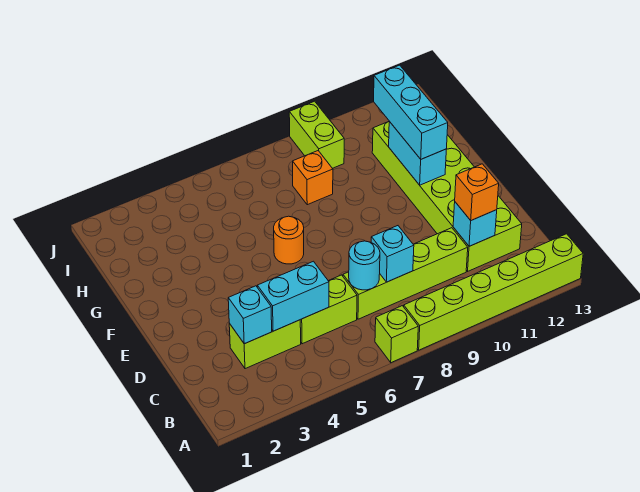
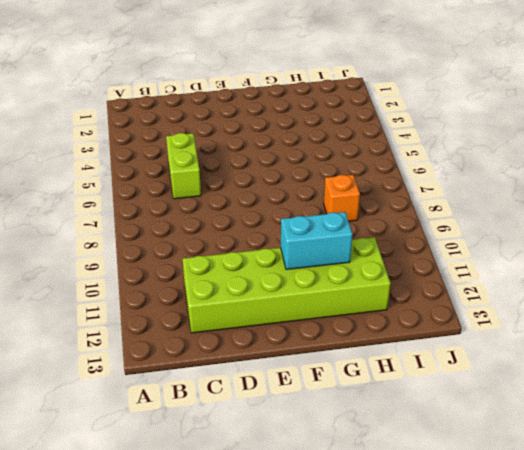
none -> lime brick A7 level 1
none -> lime brick A8:A13 level 1
none -> lime brick C3:C4 level 1

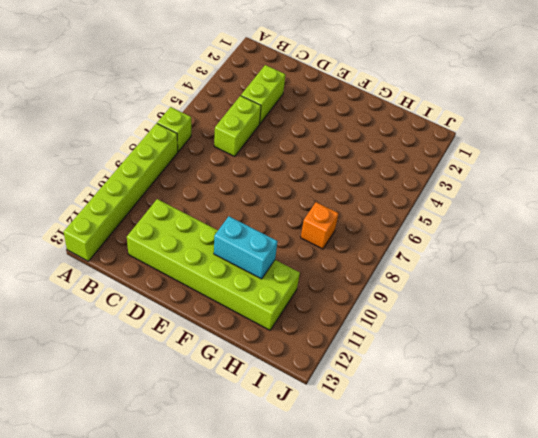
none -> lime brick C7:C10 level 1
none -> orange round brick F6 level 1
none -> lime brick I9:J9 level 1

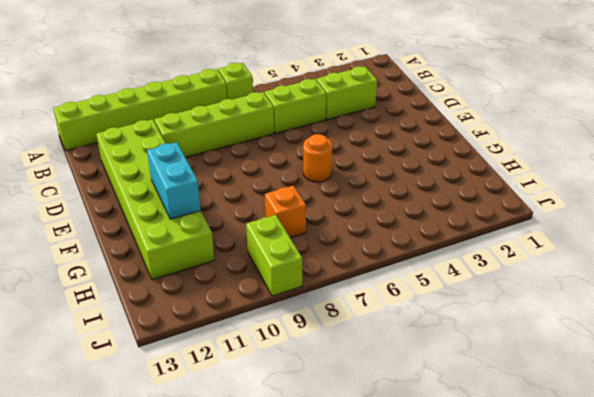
none -> cyan brick C3 level 2
none -> cyan brick C4:C5 level 2
none -> cyan round brick C7 level 2

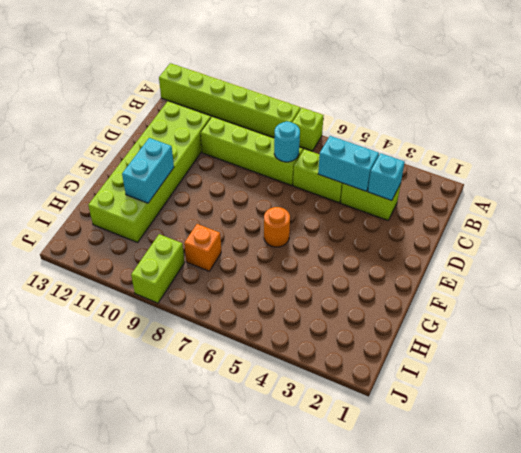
none -> cyan brick C8 level 2
none -> cyan brick C11 level 2
none -> orange brick C11 level 3

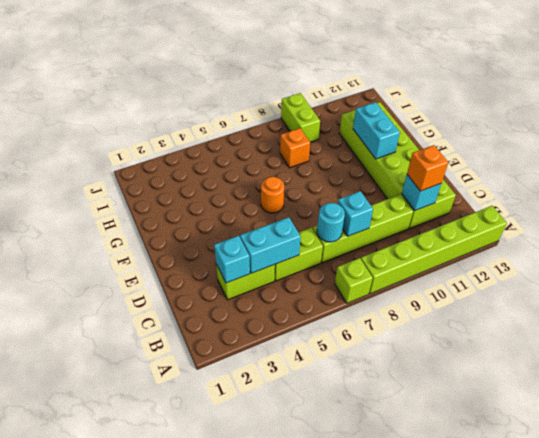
none -> cyan brick F11:H11 level 3

